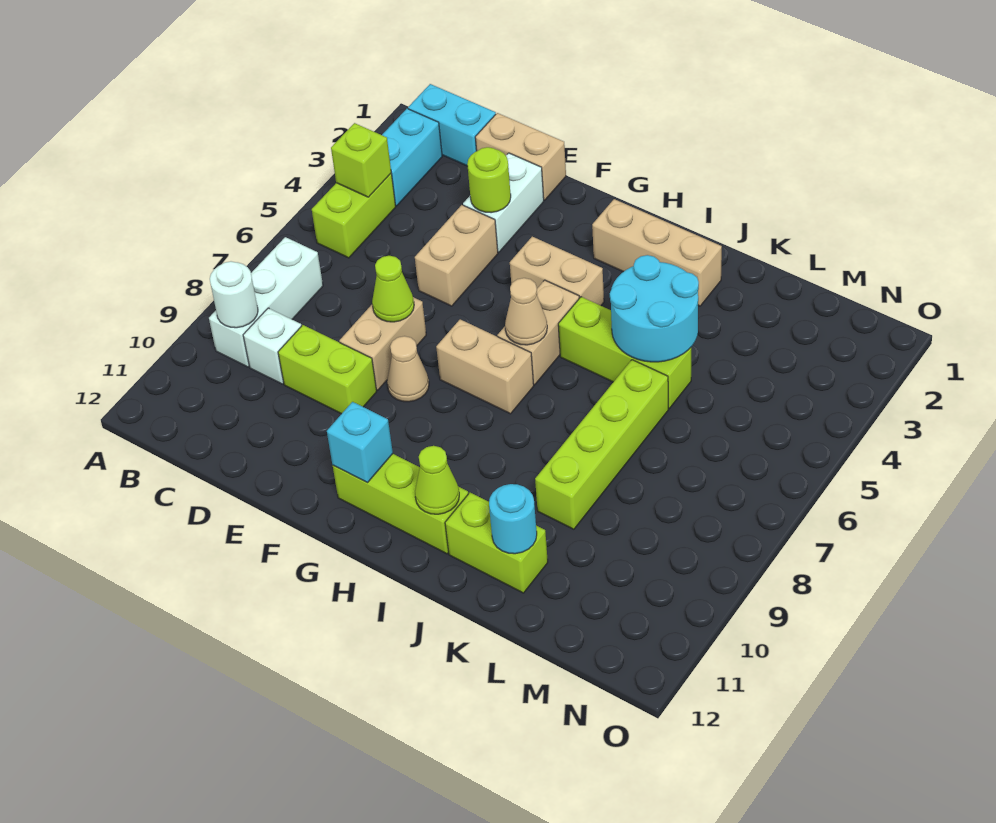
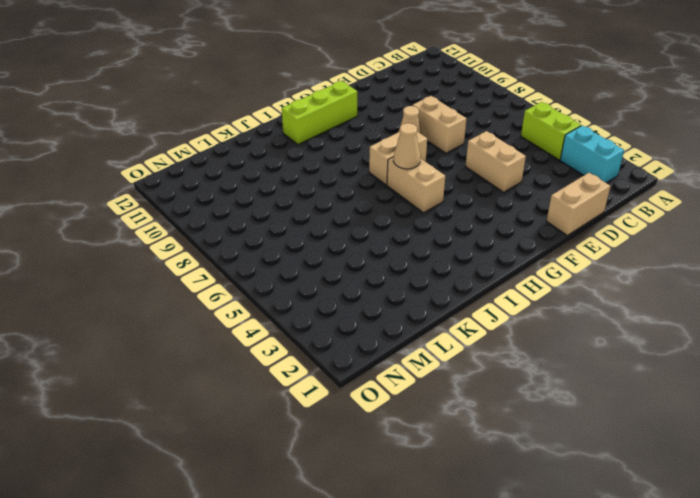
none -> cyan brick B1:C1 level 1
none -> white brick B7:B9 level 1
none -> white brick C9 level 1

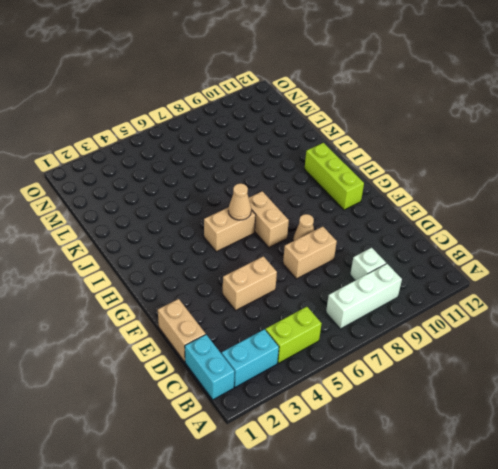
none -> lime brick D9:E9 level 1
none -> white brick E2:E3 level 1
none -> tan brick G4:H4 level 1

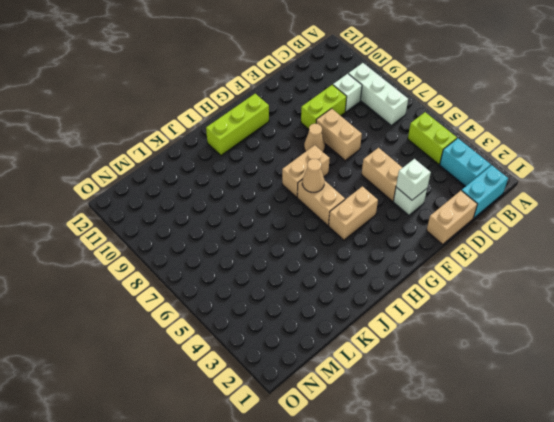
white brick E3 level 1 -> white brick E2:E3 level 1
white brick E3 level 2 -> lime round brick E3 level 2
none -> tan brick H2:J2 level 1
none -> lime brick I5:K5 level 1
none -> lime brick J11:K11 level 1

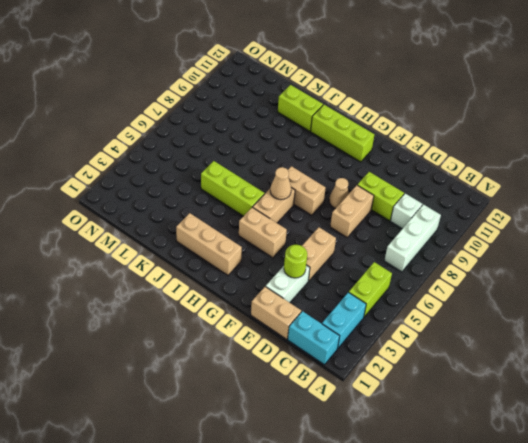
none -> lime brick K6:K9 level 1
none -> lime brick B4 level 2
none -> white round brick B9 level 2

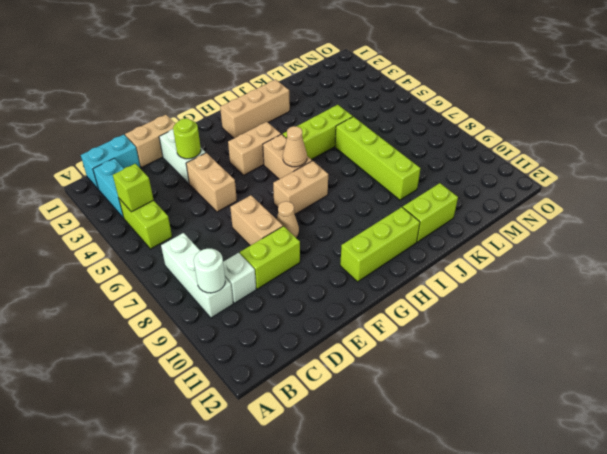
none -> lime cone E7 level 2
none -> cyan brick G11 level 2
none -> lime cone I11 level 2

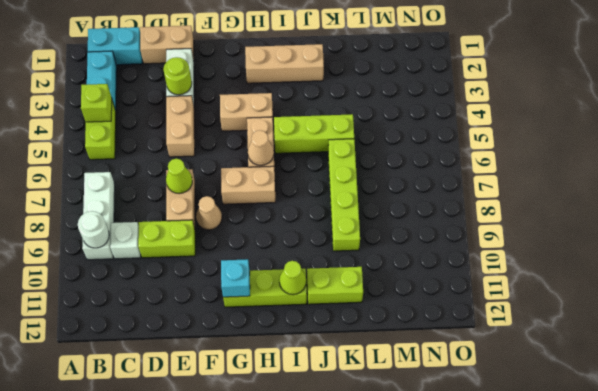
none -> cyan round brick J4:K5 level 2
none -> cyan round brick K11 level 2

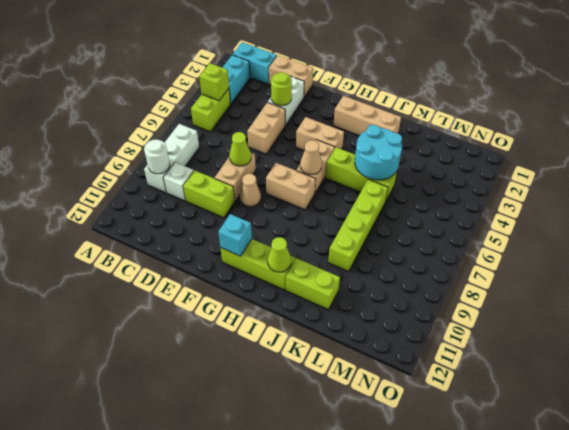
none -> cyan round brick K11 level 2

